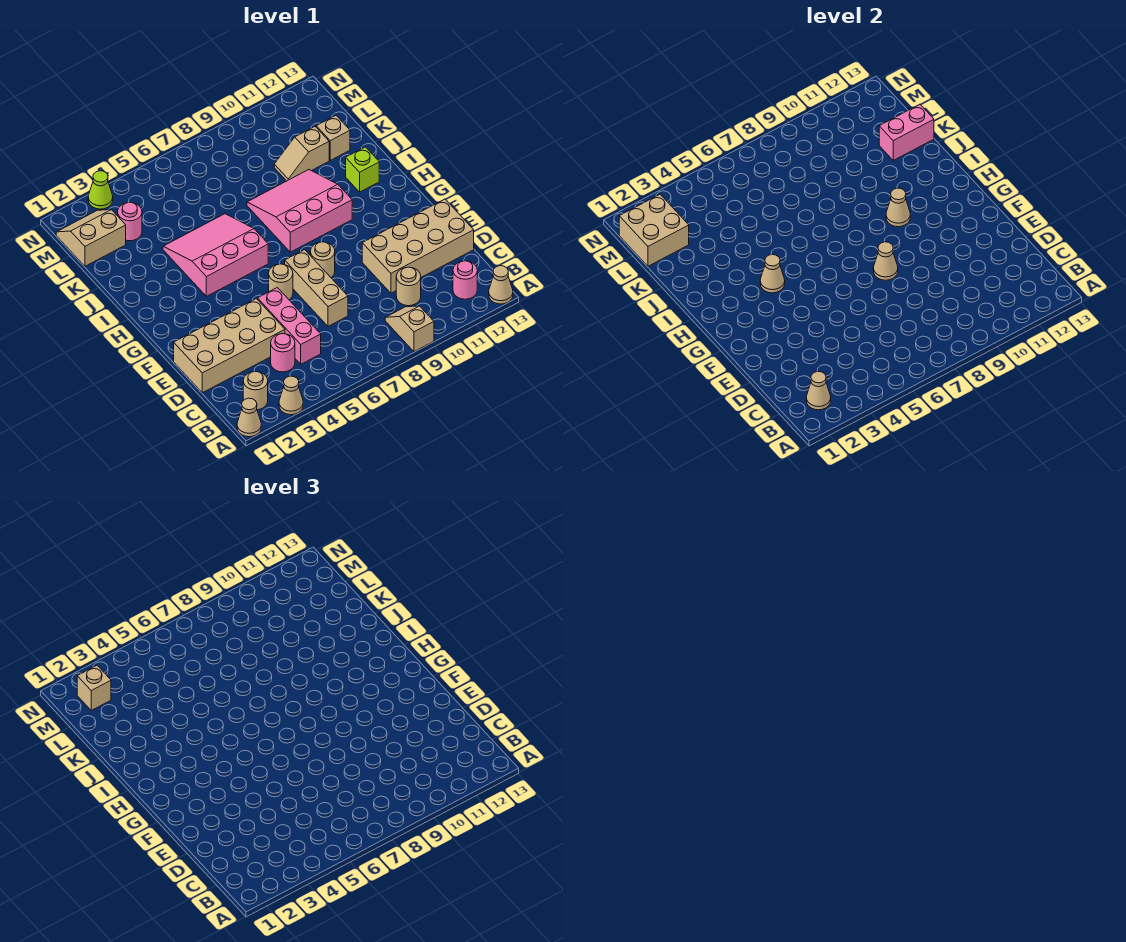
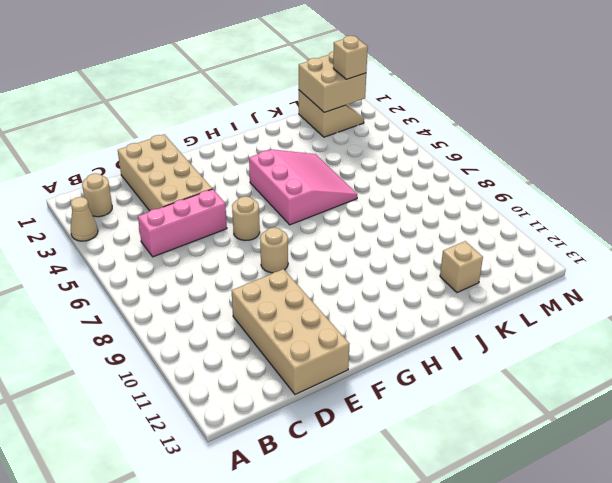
none -> tan cone A1 level 1
none -> tan slope A9:B9 level 1 top A
none -> tan cone A13 level 1

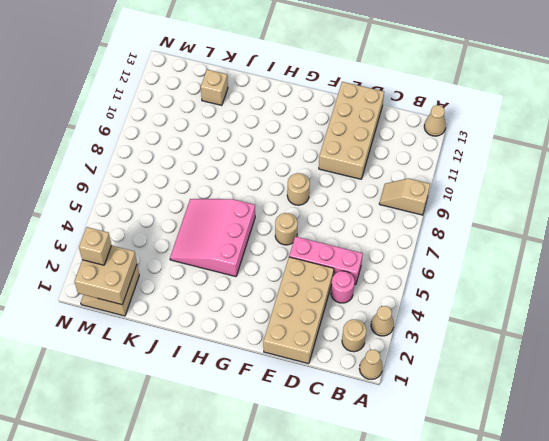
none -> pink round brick B12 level 1
none -> tan round brick C10 level 1
none -> tan brick D7:F7 level 1

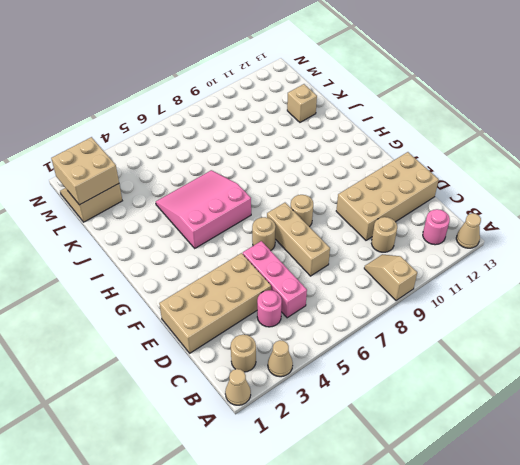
none -> pink slope H8:J10 level 1 top H
none -> lime brick I12 level 1
none -> tan slope K10:K11 level 1 top 11

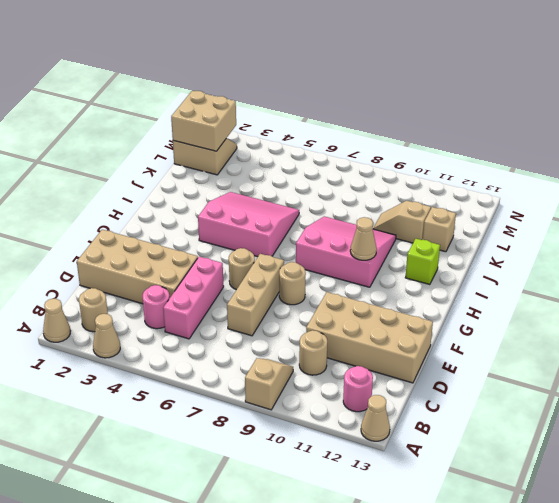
none -> pink round brick L3 level 1
none -> lime cone N3 level 1
none -> tan cone B2 level 2

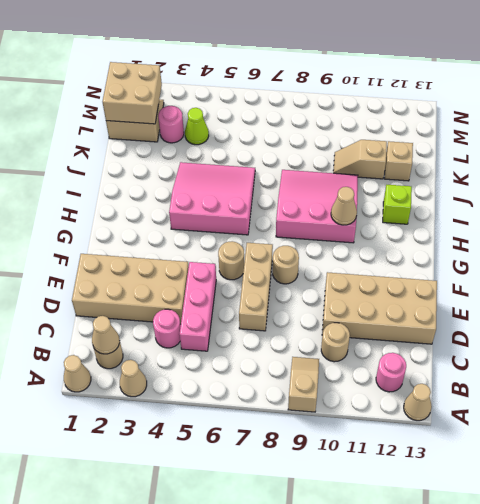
lime cone L4 level 1 -> lime cone N3 level 1
none -> tan cone F8 level 2
none -> tan cone H4 level 2
none -> pink brick K12:K13 level 2

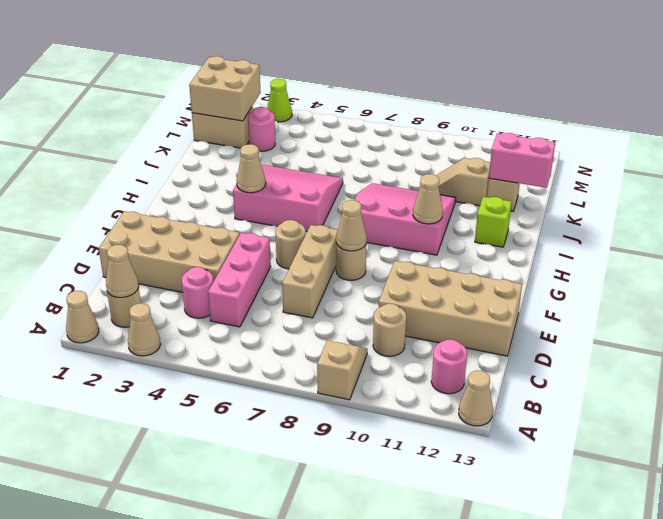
none -> tan brick M2 level 3

